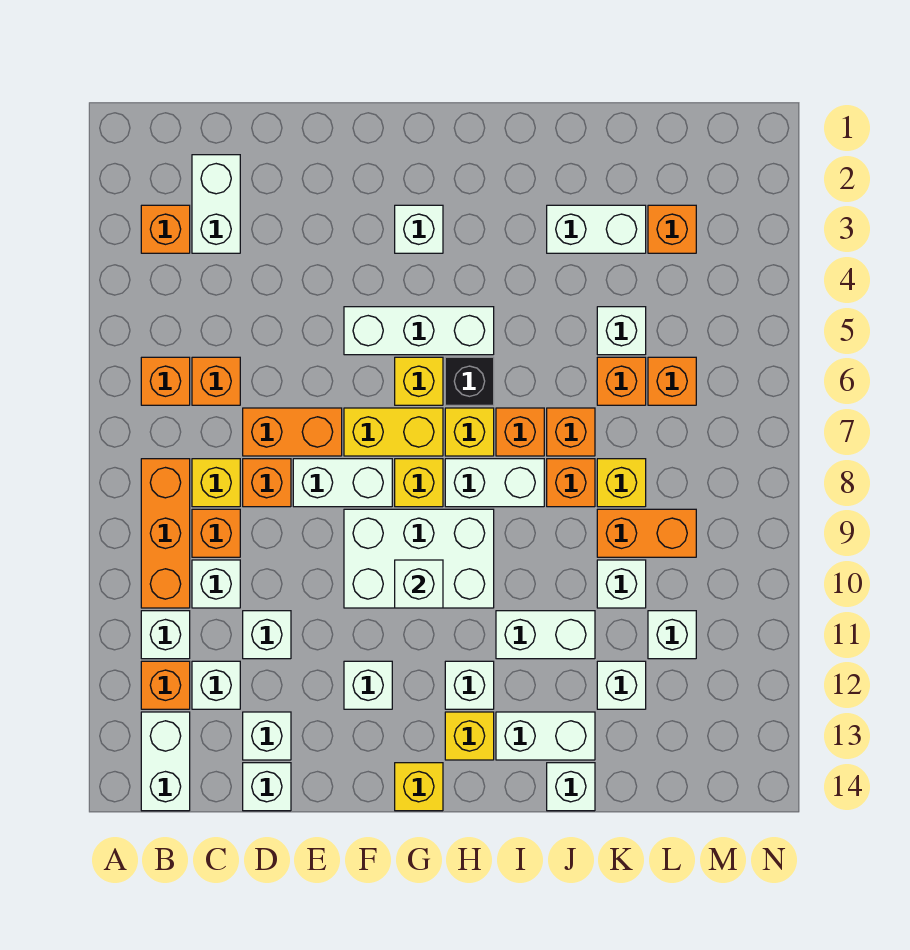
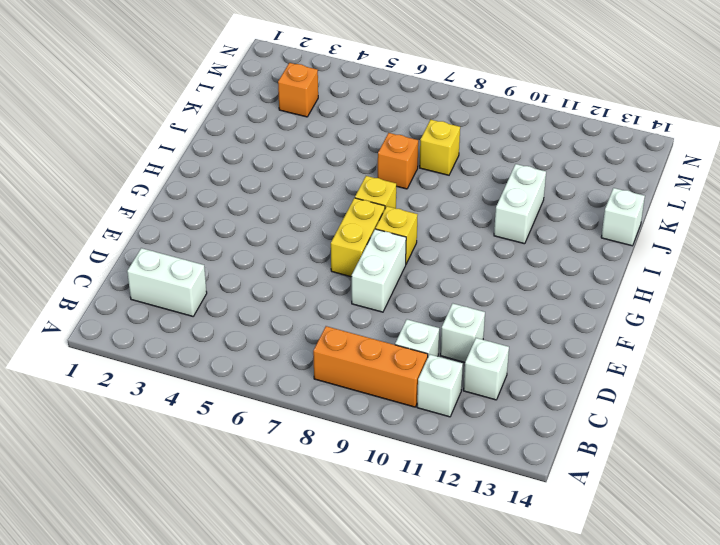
none -> orange brick B3 level 1
none -> orange brick B6 level 1
none -> orange brick B12 level 1
none -> white brick B13:B14 level 1

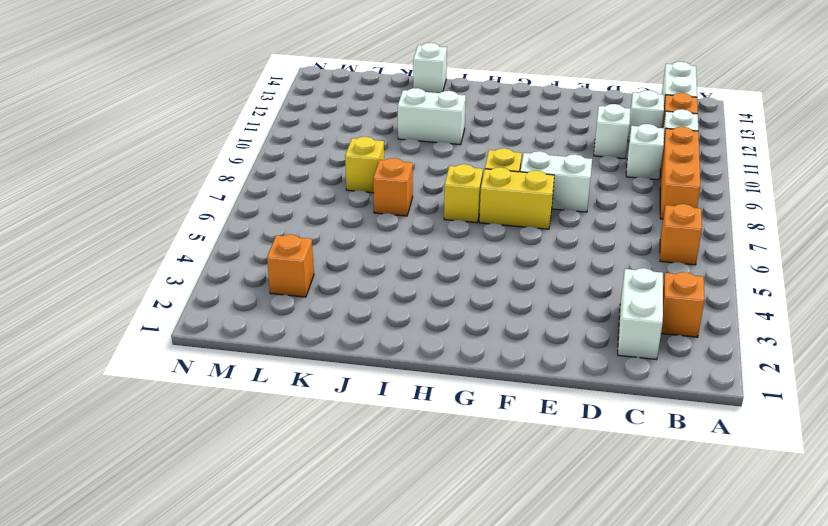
none -> orange brick C6 level 1
none -> yellow brick C8 level 1
none -> orange brick C9 level 1
none -> orange brick D7:E7 level 1

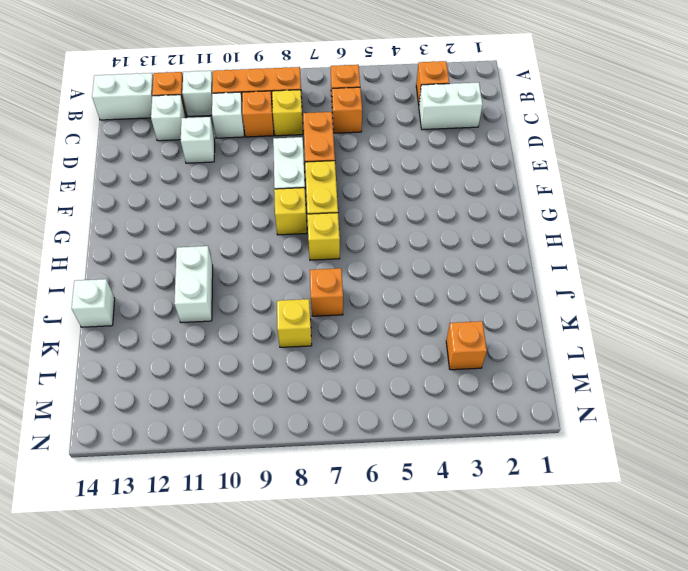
none -> orange brick D8 level 1
none -> white brick D13 level 1
none -> white brick D14 level 1
none -> white brick F5:H5 level 1

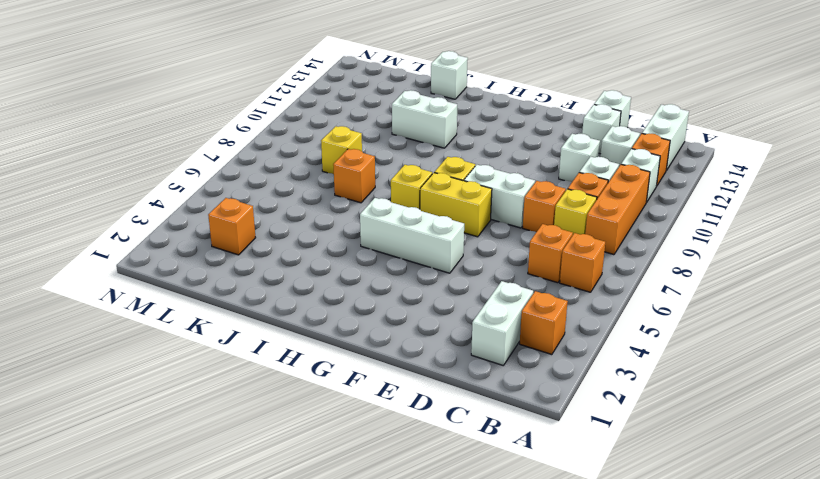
none -> orange brick D7:E7 level 1
none -> white brick F9:H10 level 1
none -> white brick F12 level 1
none -> white brick G3 level 1

